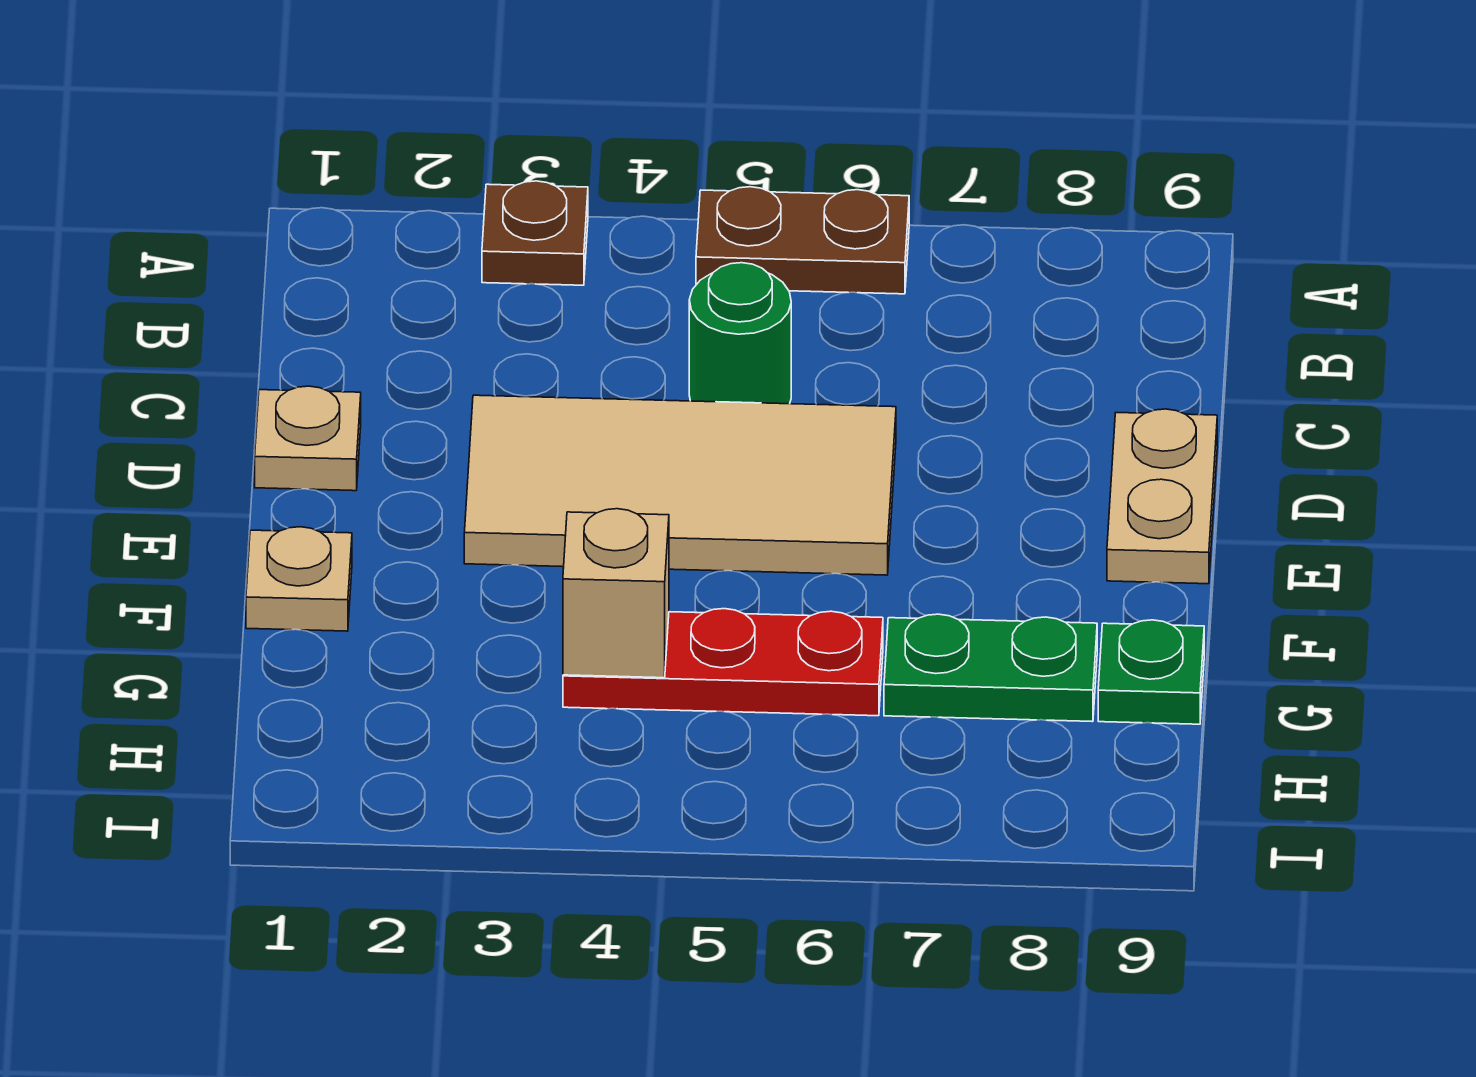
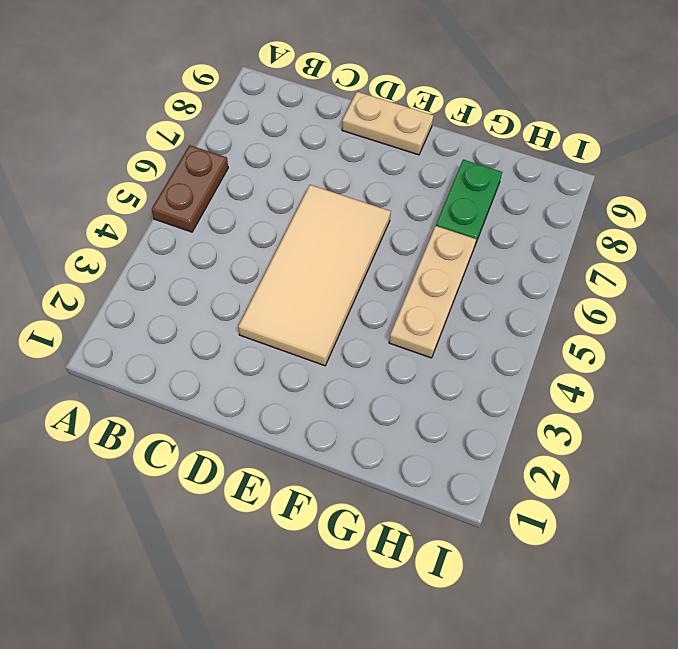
tan plate G4:G6 level 1 -> red plate G4:G6 level 1
none -> brown plate A3 level 1
none -> green round brick C5 level 1

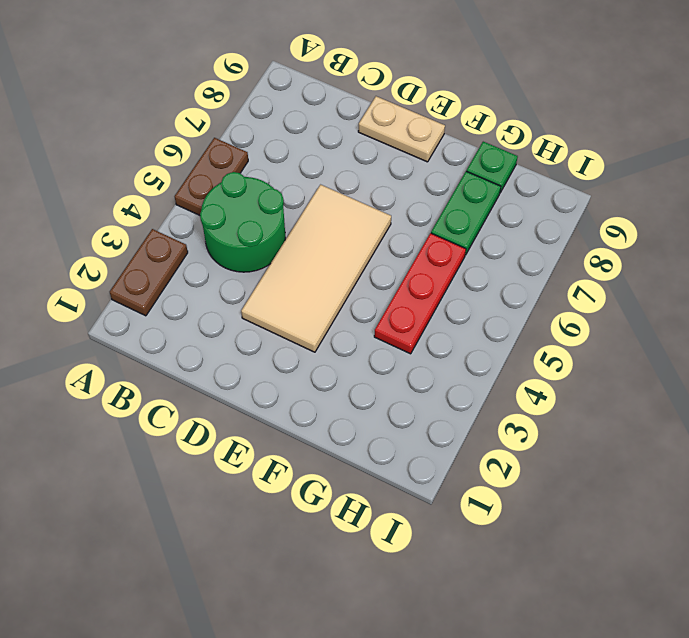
brown plate A2:A3 level 1 -> brown plate A3 level 1
green round brick B4:C5 level 1 -> green round brick C5 level 1
none -> tan plate D1 level 1
none -> tan plate F1 level 1

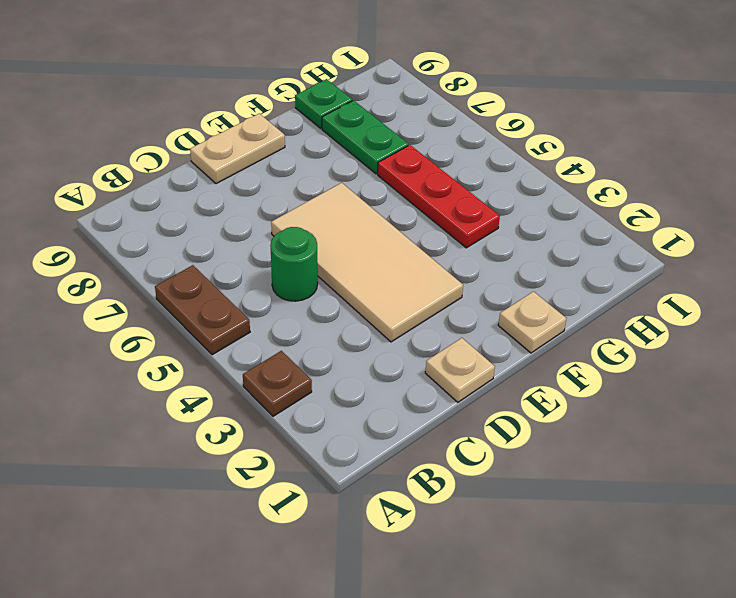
none -> tan brick G4 level 2

